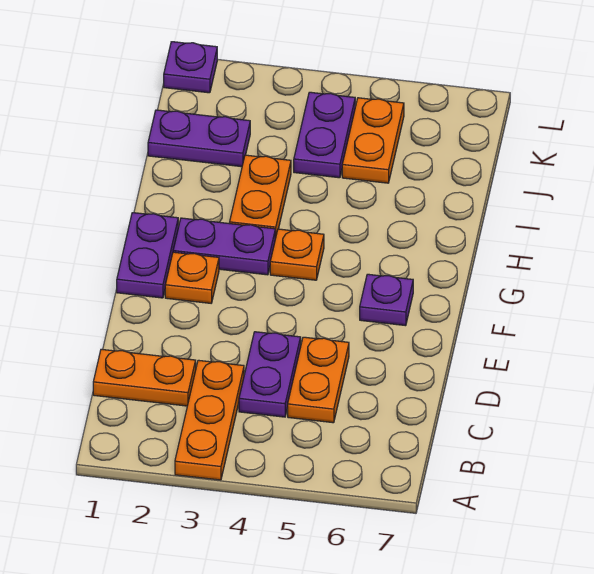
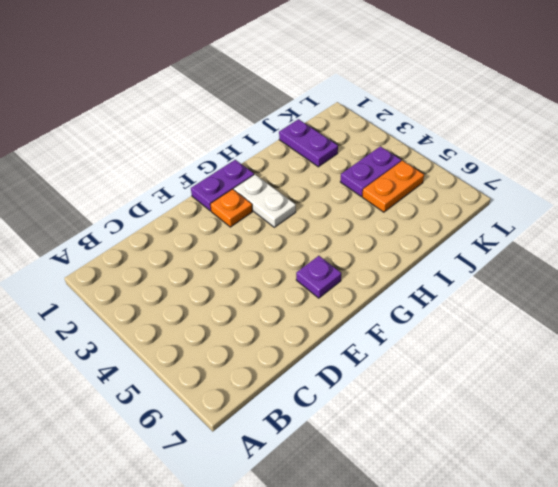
white plate G2:G3 level 1 -> purple plate G2:G3 level 1
none -> orange plate A3:C3 level 1
none -> orange plate C1:C2 level 1
none -> purple plate C4:D4 level 1

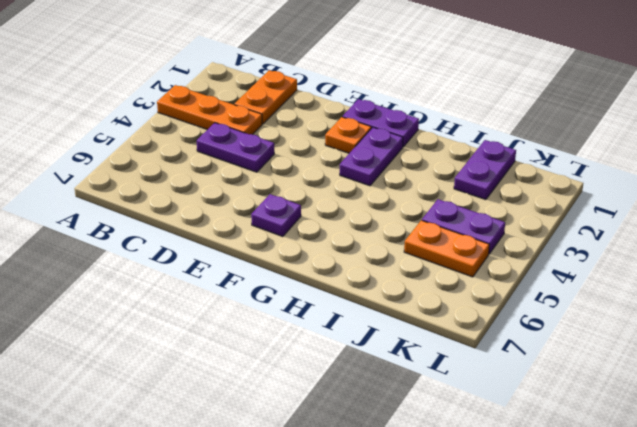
none -> orange plate C5:D5 level 1
none -> orange plate G4 level 1
none -> orange plate H3:I3 level 1

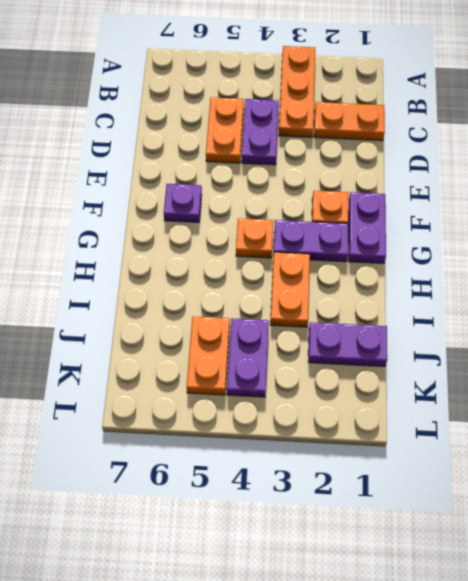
none -> purple plate L1 level 1

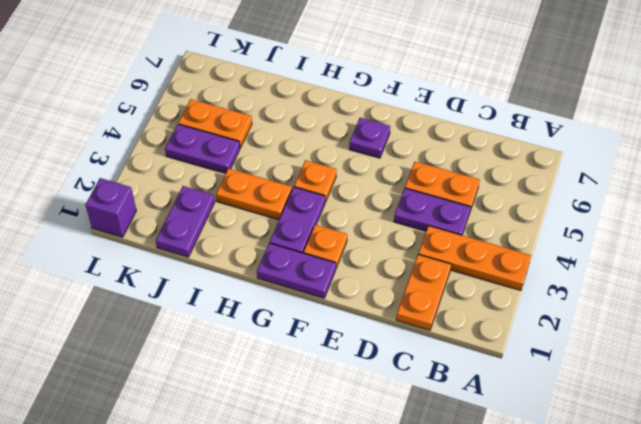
purple brick L1 level 1 -> purple plate L1 level 1

